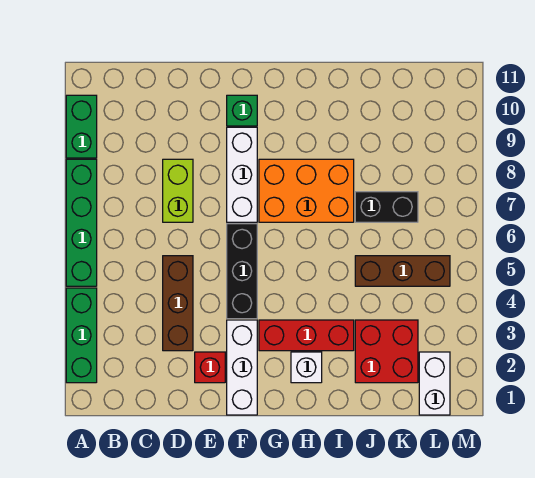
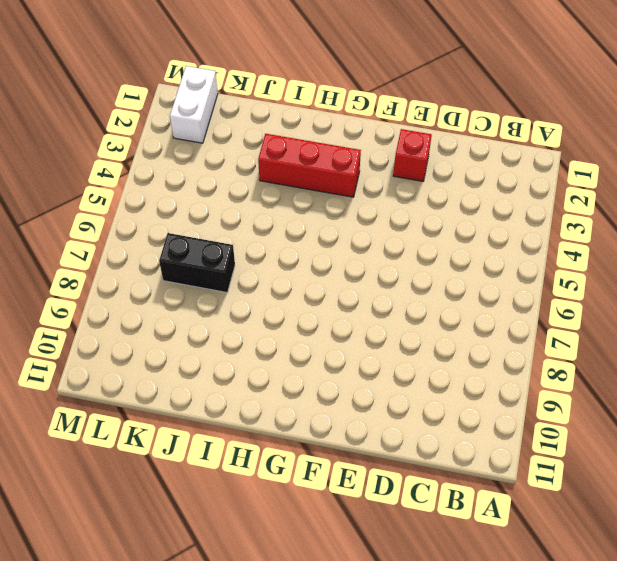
none -> green brick A2:A4 level 1
none -> green brick A5:A8 level 1
none -> green brick A9:A10 level 1

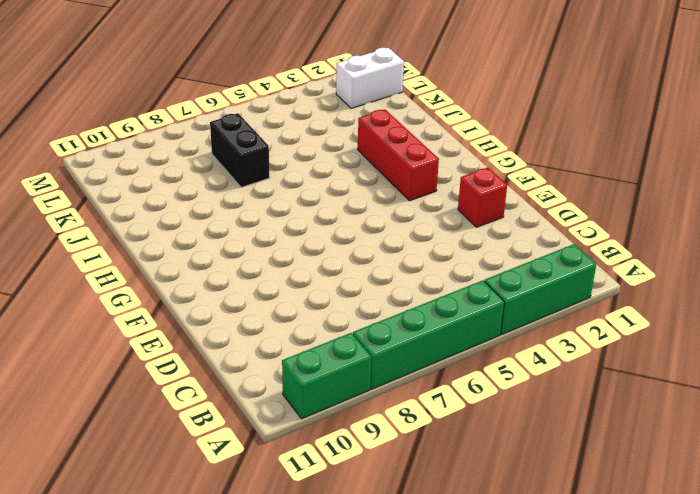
none -> brown brick D3:D5 level 1
none -> lime brick D7:D8 level 1
none -> white brick F1:F3 level 1

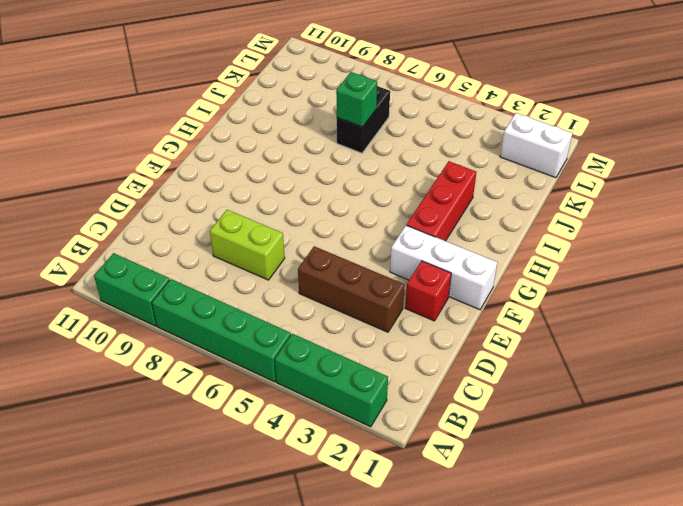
green brick J7 level 2 -> green brick F10 level 1
none -> black brick F4:F6 level 1
none -> white brick F7:F9 level 1
none -> orange brick G7:I8 level 1

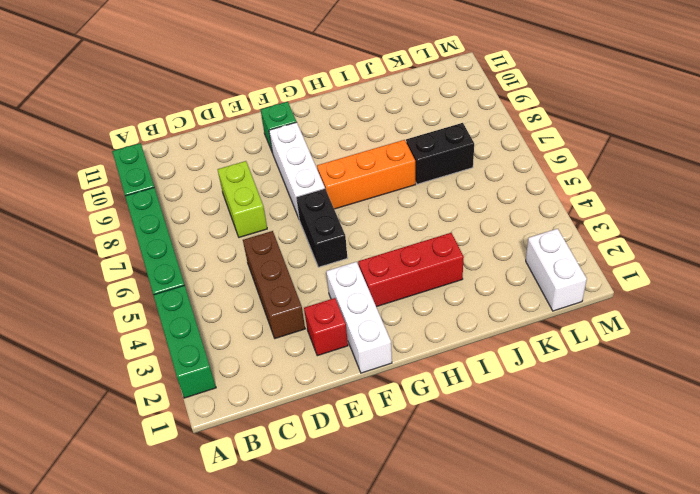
black brick F5:F6 level 1 -> black brick F4:F6 level 1
orange brick G7:I7 level 1 -> orange brick G7:I8 level 1
none -> white brick H2 level 1
none -> red brick J2:K3 level 1
none -> brown brick J5:L5 level 1

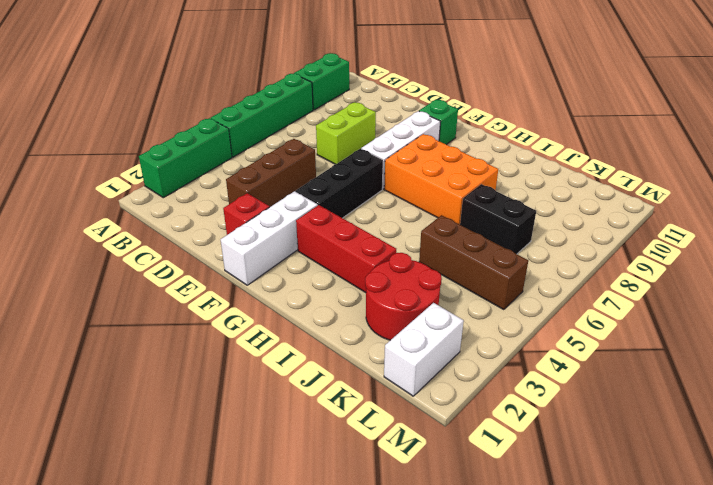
red round brick J2:K3 level 1 -> red brick J2:K3 level 1
none -> white brick H2 level 1

